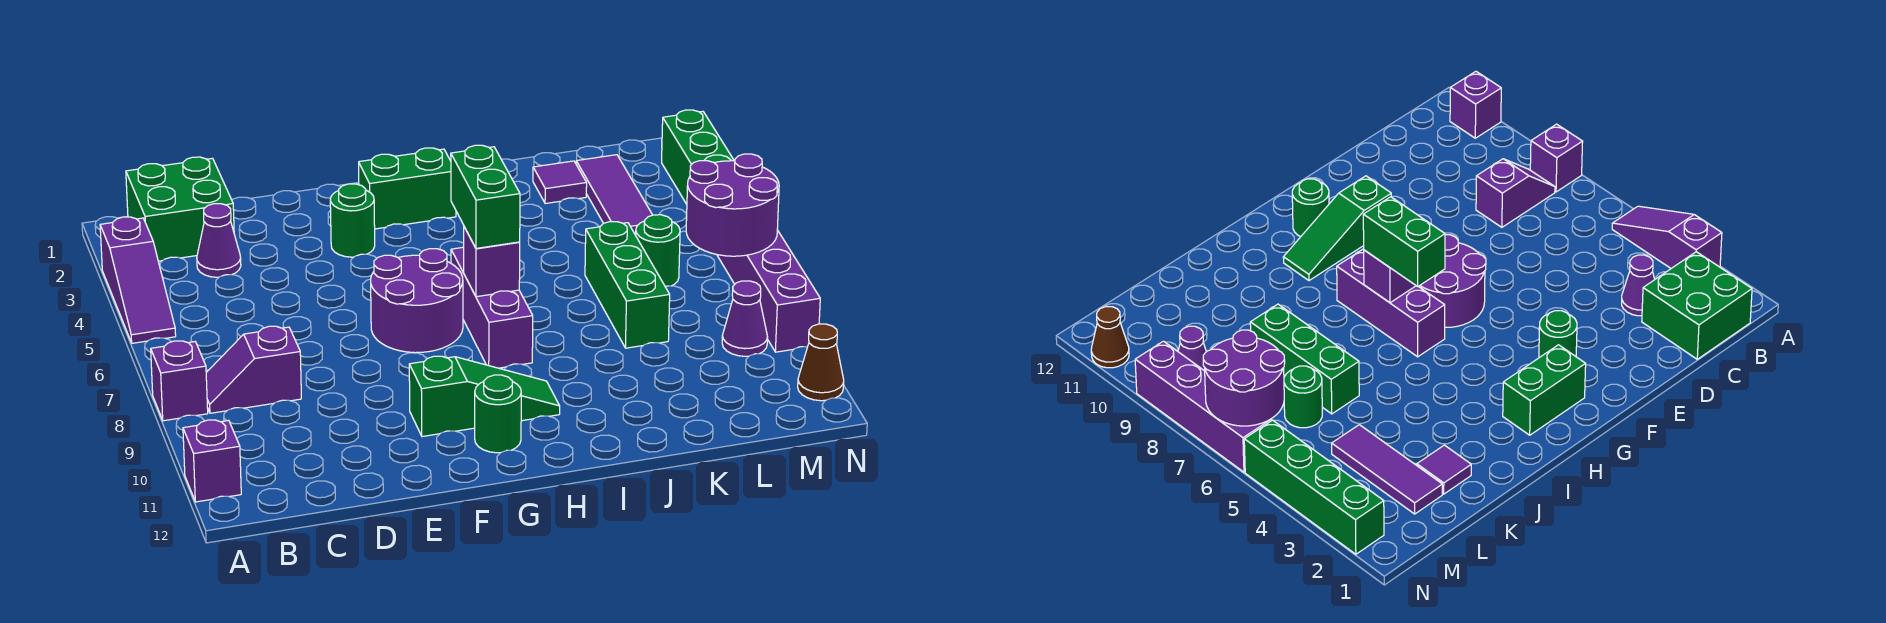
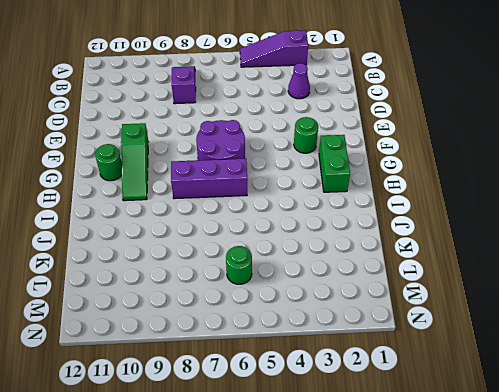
none -> purple brick A8 level 1
none -> purple brick A11 level 1
none -> green brick B1:C2 level 1

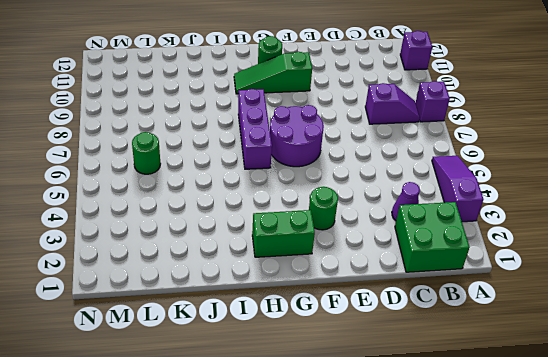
none -> purple tile K2 level 1
none -> green brick K6:K8 level 1
none -> purple tile L2:L4 level 1

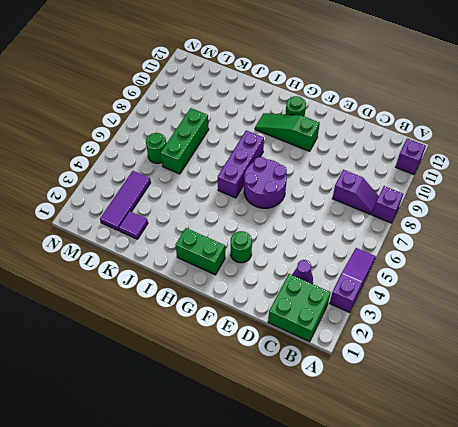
none -> purple cone M9 level 1
none -> green brick N2:N5 level 1
none -> purple brick N6:N9 level 1

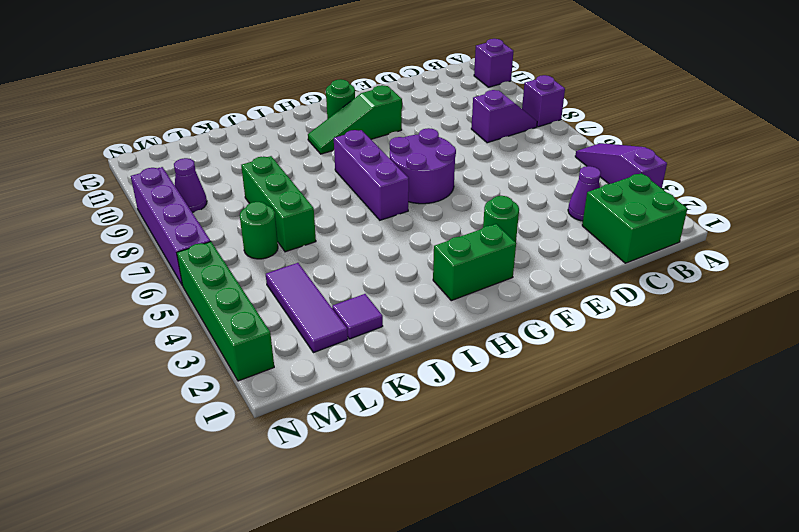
none -> brown cone N11 level 1
none -> purple brick H7 level 2
none -> purple round brick M6:N7 level 2

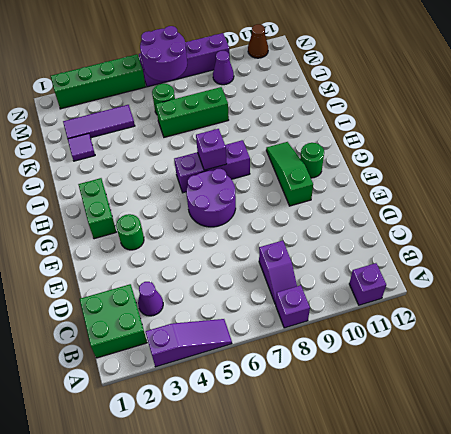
none -> green brick H6:H7 level 3

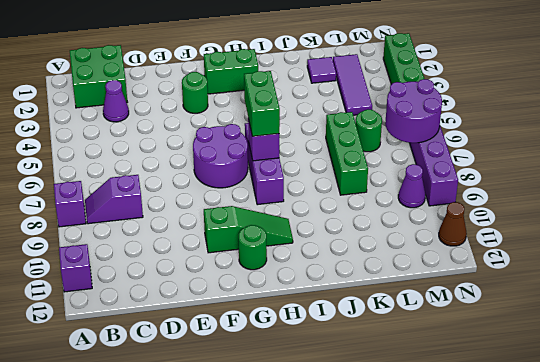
none -> purple slope A3:A5 level 1 top 3

